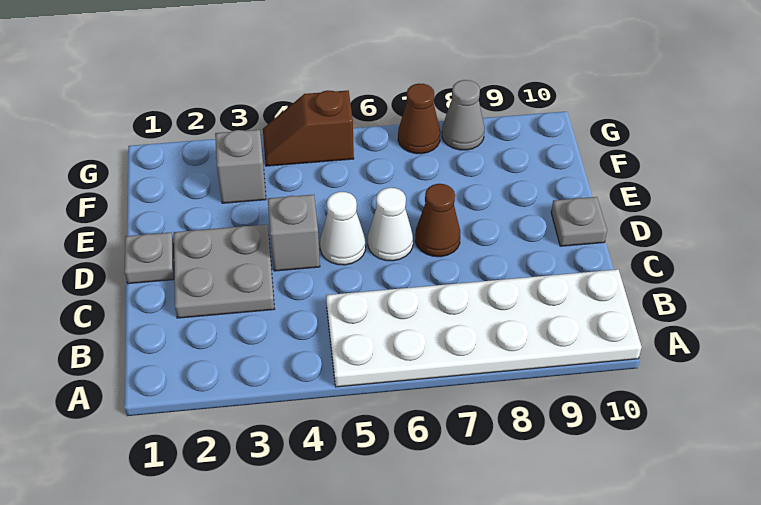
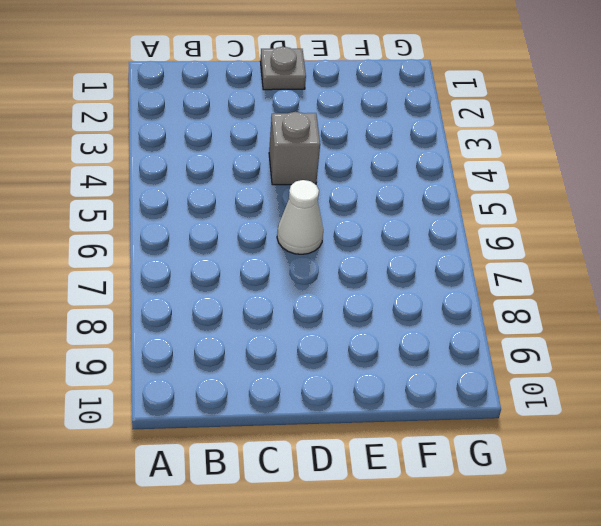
none -> white plate A5:B10 level 1
none -> grey plate C2:D3 level 1
none -> white cone D5 level 1

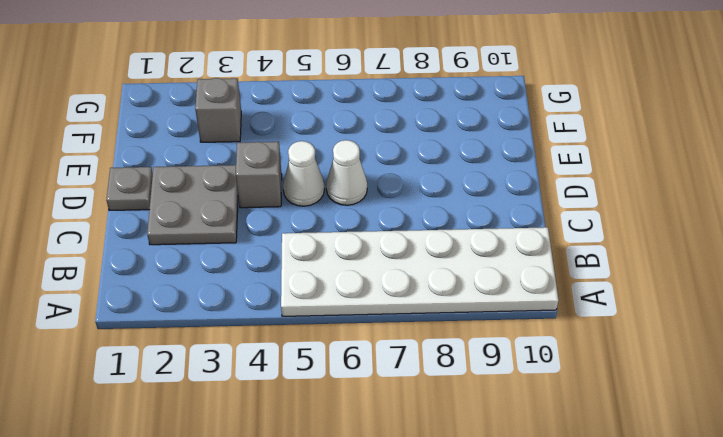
none -> brown cone D7 level 1
none -> grey plate D10 level 1
none -> brown slope G4:G5 level 1 top 5

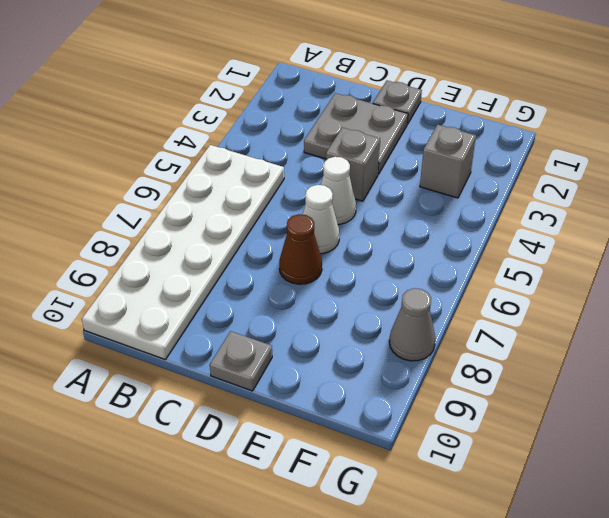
none -> brown slope G4:G5 level 1 top 5
none -> brown cone G7 level 1

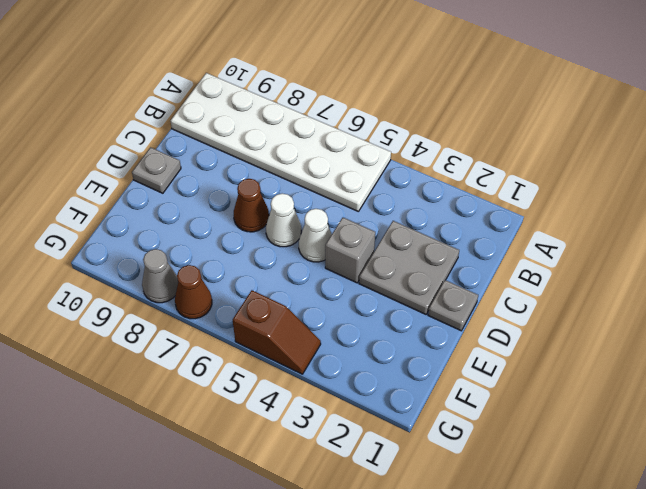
none -> grey brick F3 level 1

